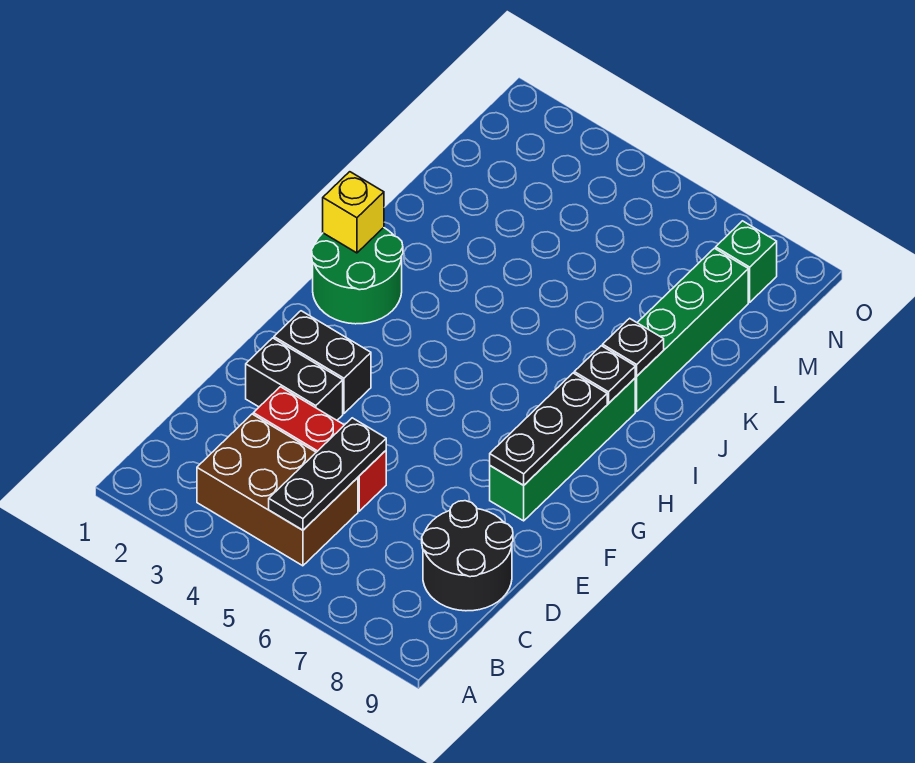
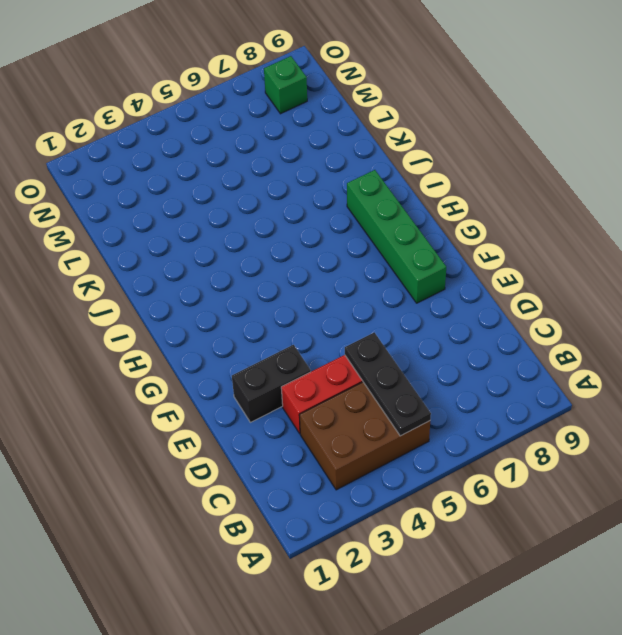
none -> black round brick C8:D9 level 1
none -> black brick F2:F3 level 1
none -> green round brick H1:I2 level 1

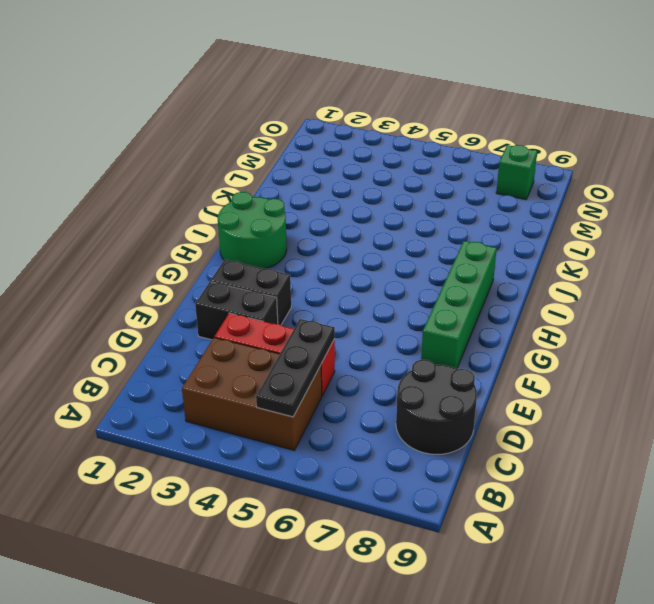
none -> green brick J8:M8 level 1
none -> black plate F8:H8 level 2
none -> yellow brick I1 level 2

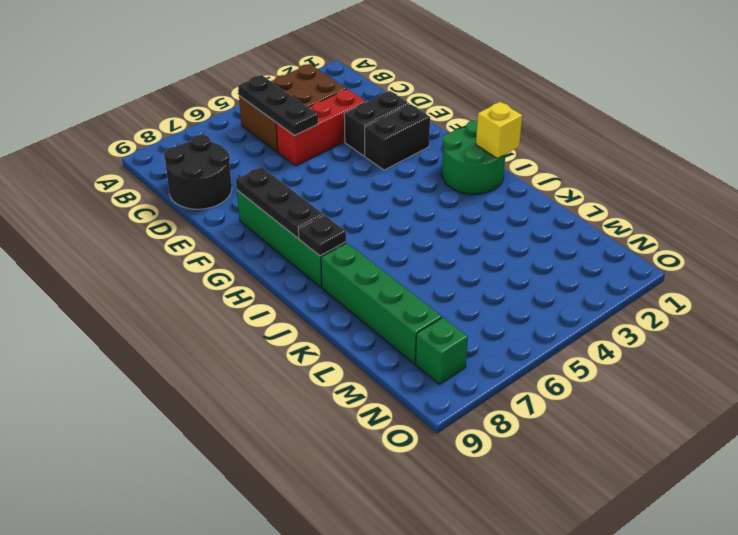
none -> black plate J8 level 2

